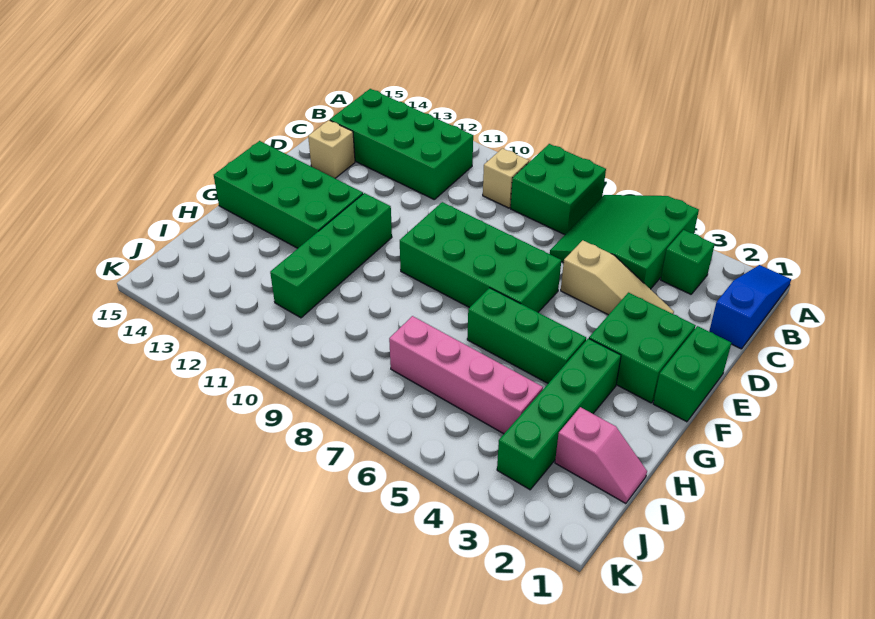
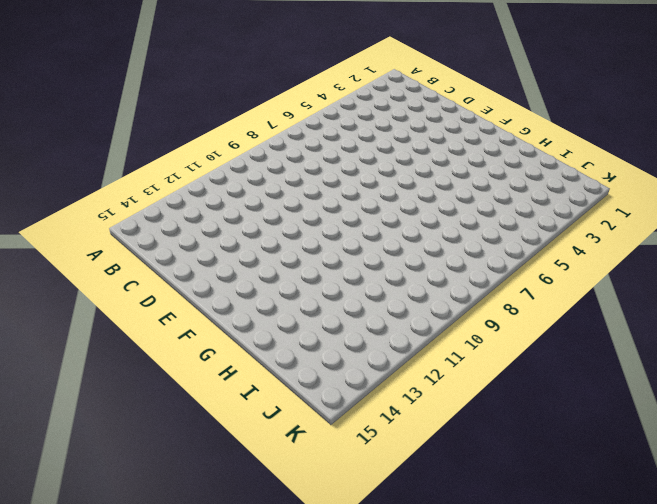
none -> blue slope A1:C1 level 1 top C
none -> green slope A4:C6 level 1 top 4
none -> green brick A7:B8 level 1

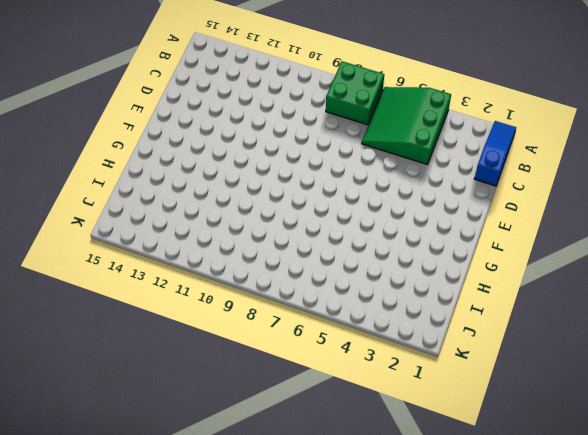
none -> green brick B3 level 1
none -> tan brick B9 level 1
none -> green brick B11:C14 level 1

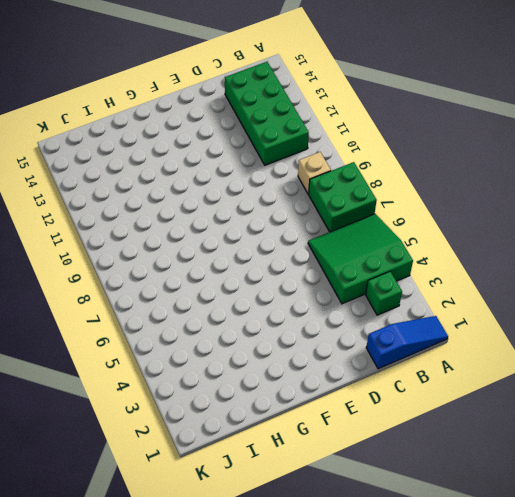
none -> tan slope D3:D5 level 1 top 5
none -> tan brick D14 level 1
none -> green brick E1:F1 level 1

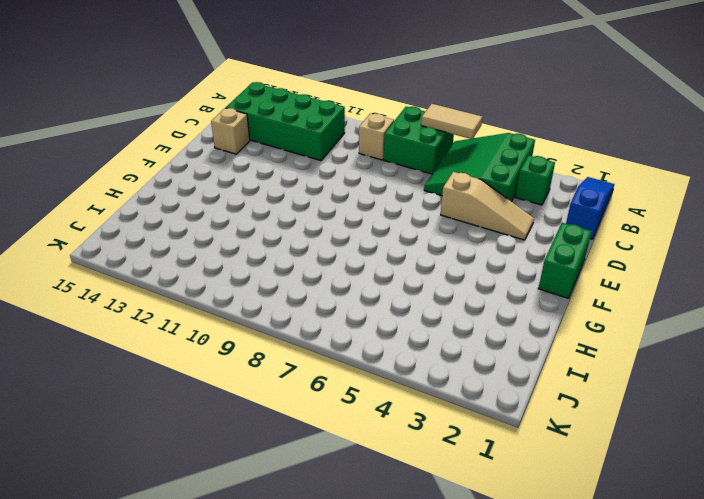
tan tile A6:A7 level 2 -> none
none -> green brick E2:F3 level 1
none -> green brick E6:F9 level 1
none -> green brick F11:I11 level 1

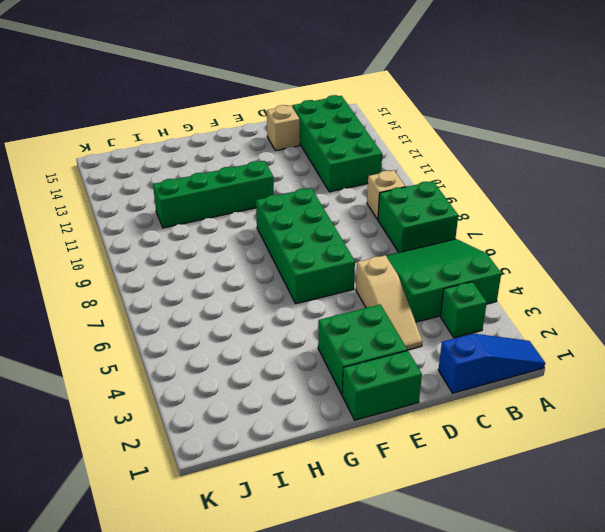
none -> green brick F12:G15 level 1
none -> green brick G3:J3 level 1
none -> green brick G4:G6 level 1

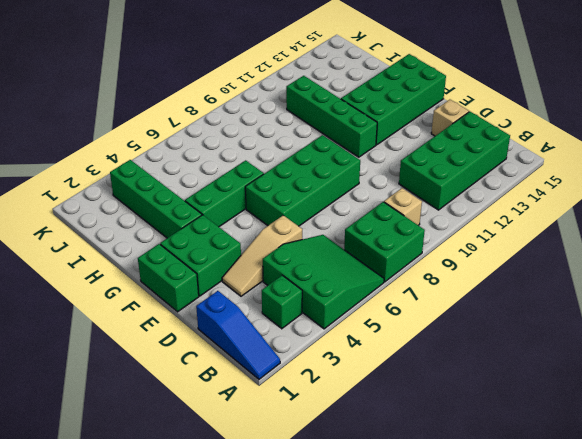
none -> pink slope I1:I2 level 1 top 2
none -> pink brick I4:I7 level 1

